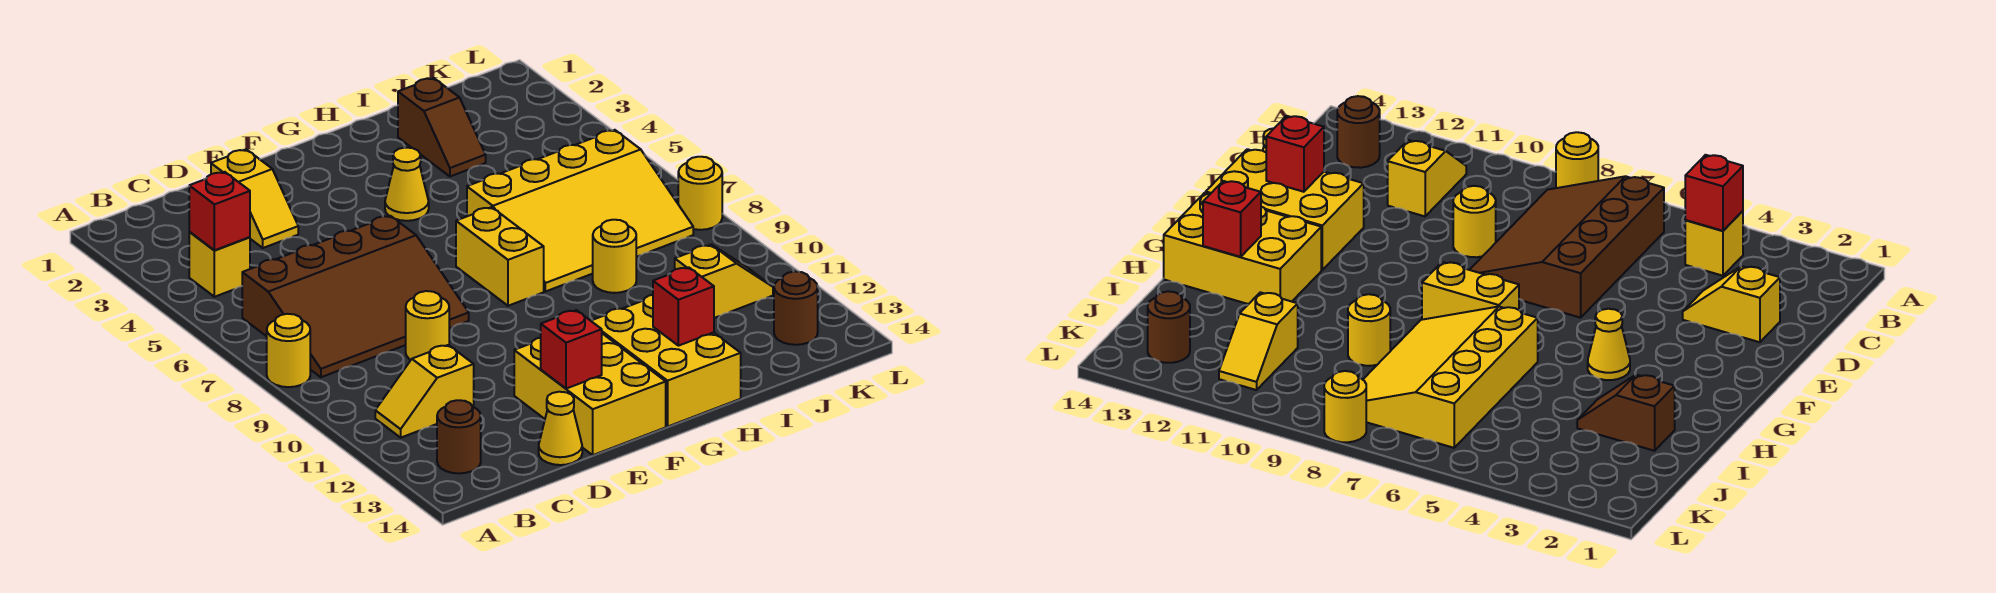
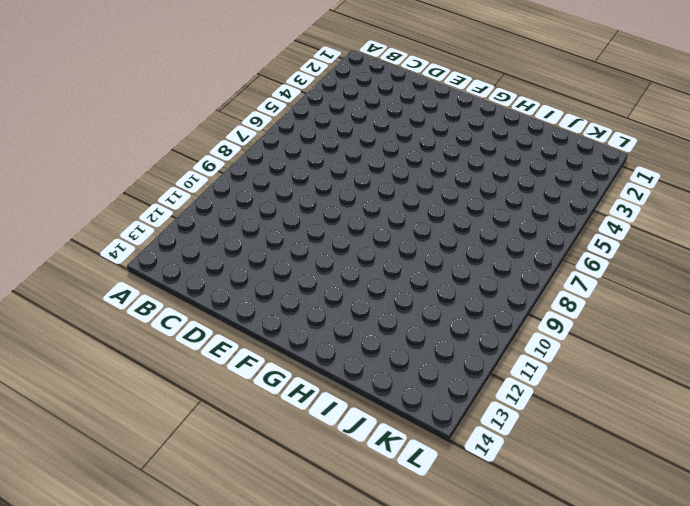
none -> yellow round brick A8 level 1
none -> yellow brick B4 level 1
none -> brown slope B6:E8 level 1 top 6

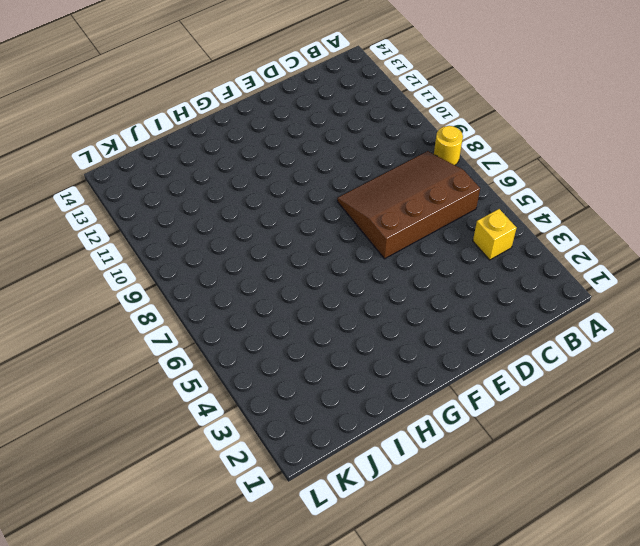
none -> yellow slope B11:C11 level 1 top C
none -> brown round brick B13 level 1
none -> yellow slope D2:D3 level 1 top 2

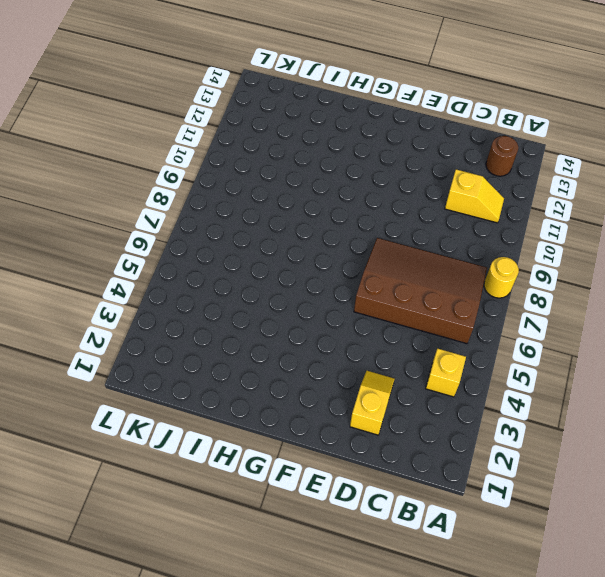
none -> yellow round brick D9 level 1
none -> yellow cone D14 level 1
none -> yellow brick E12:F14 level 1

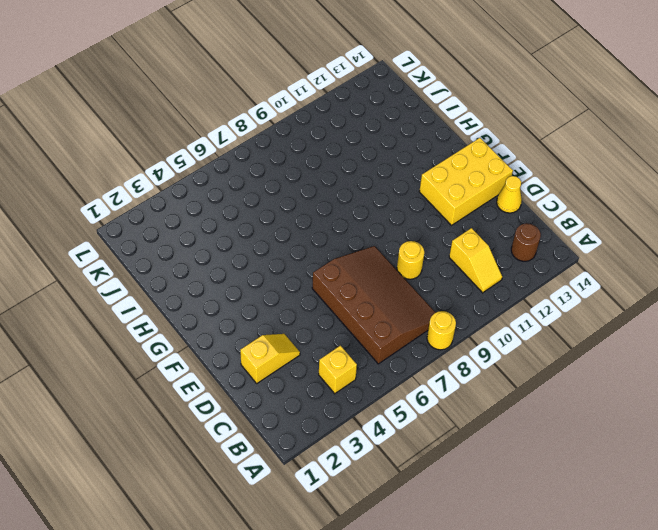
none -> yellow cone G4 level 1
none -> yellow brick G7:G8 level 1
none -> yellow brick G12:H14 level 1

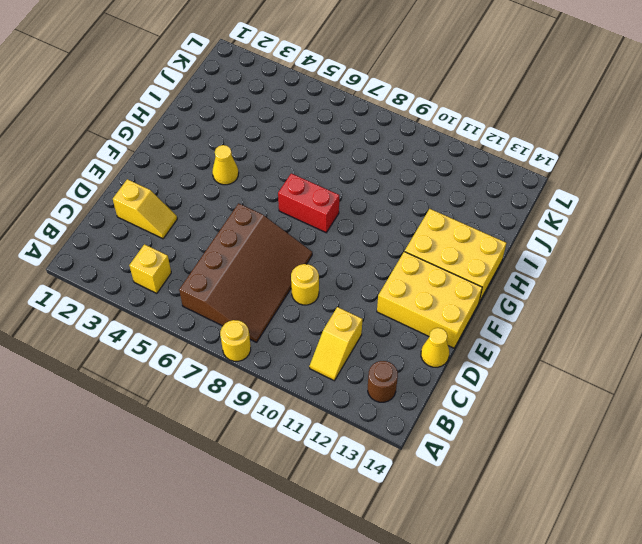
red brick G7:G8 level 1 -> yellow brick G7:G8 level 1
none -> yellow slope H6:K8 level 1 top 6
none -> brown slope I2:I3 level 1 top 2
none -> yellow round brick I9 level 1

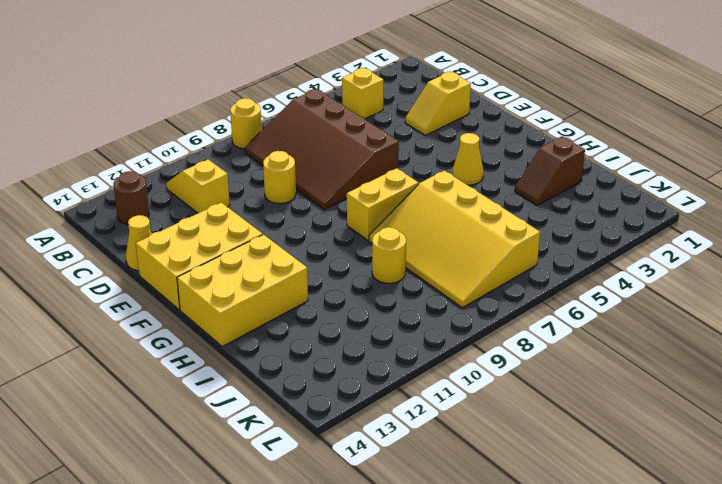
none -> yellow slope J11:K11 level 1 top J
none -> brown round brick K13 level 1
none -> yellow round brick L8 level 1

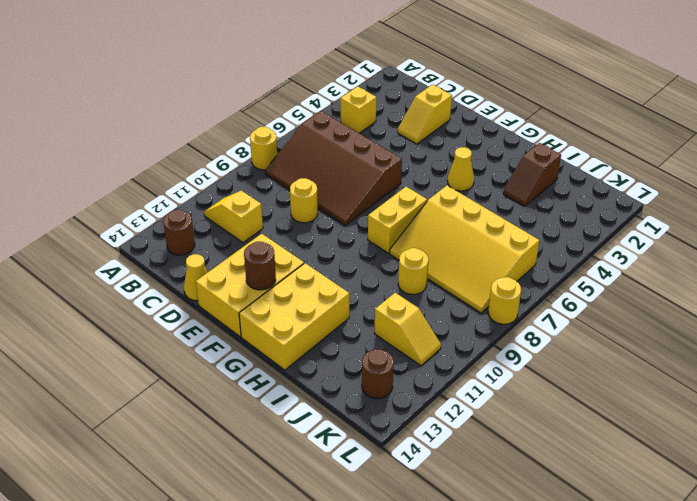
brown round brick F13 level 2 -> none
none -> red brick B4 level 2
none -> red brick E13 level 2
none -> red brick H13 level 2

